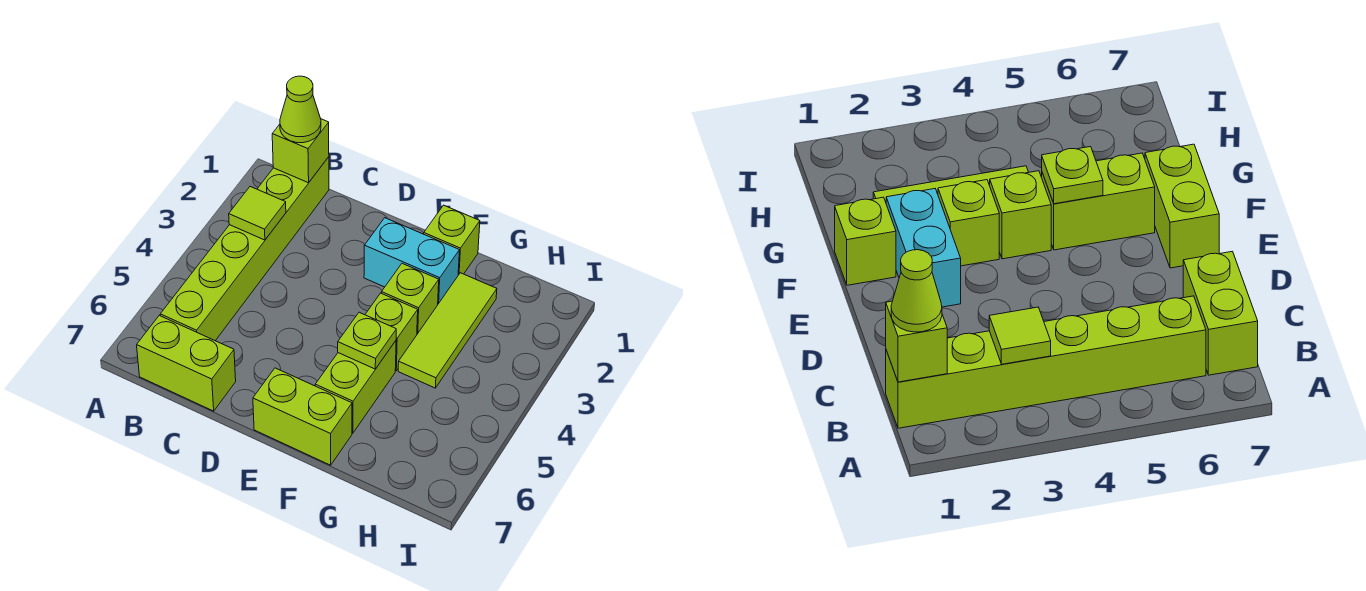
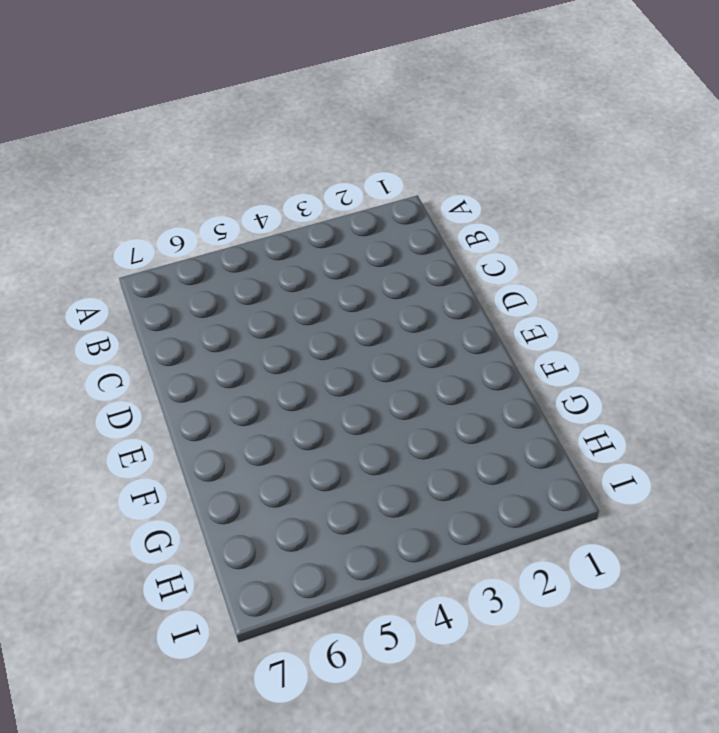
none -> lime brick B1:B6 level 1
none -> lime brick B7:C7 level 1
none -> cyan brick E2:F2 level 1

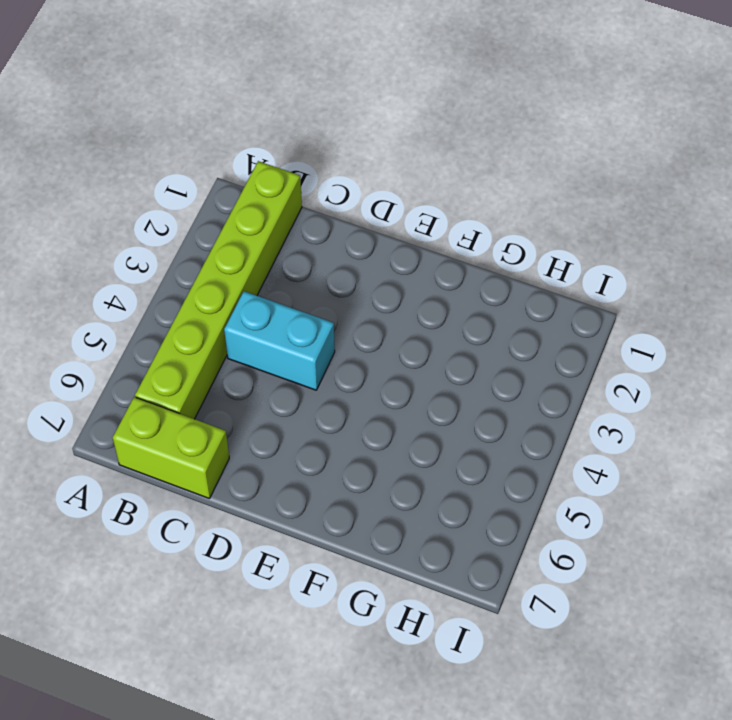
cyan brick C4:D4 level 1 -> cyan brick E2:F2 level 1
none -> lime brick E7:F7 level 1
none -> lime brick F1 level 1
none -> lime brick F3 level 1

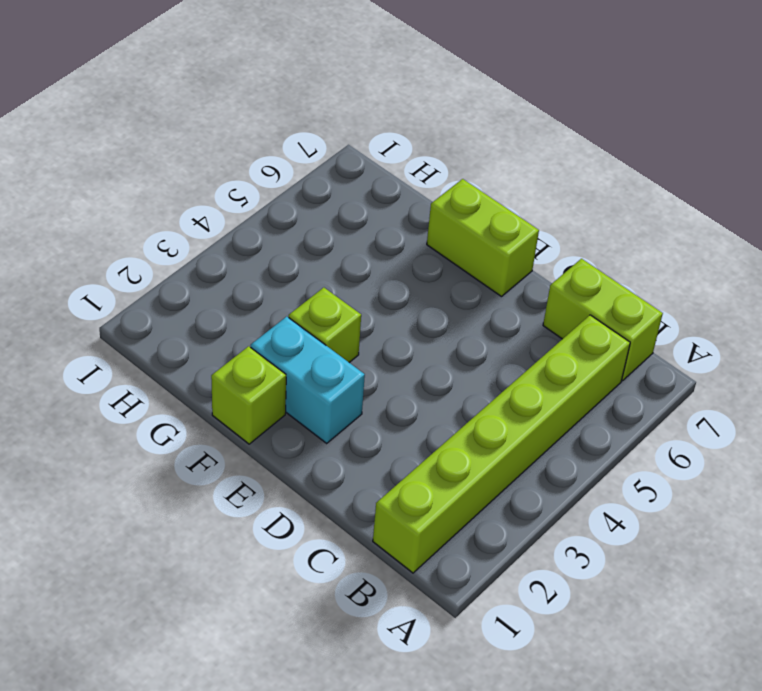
none -> lime brick F4 level 1
none -> lime brick F5:F6 level 1
none -> lime tile G2:G4 level 1

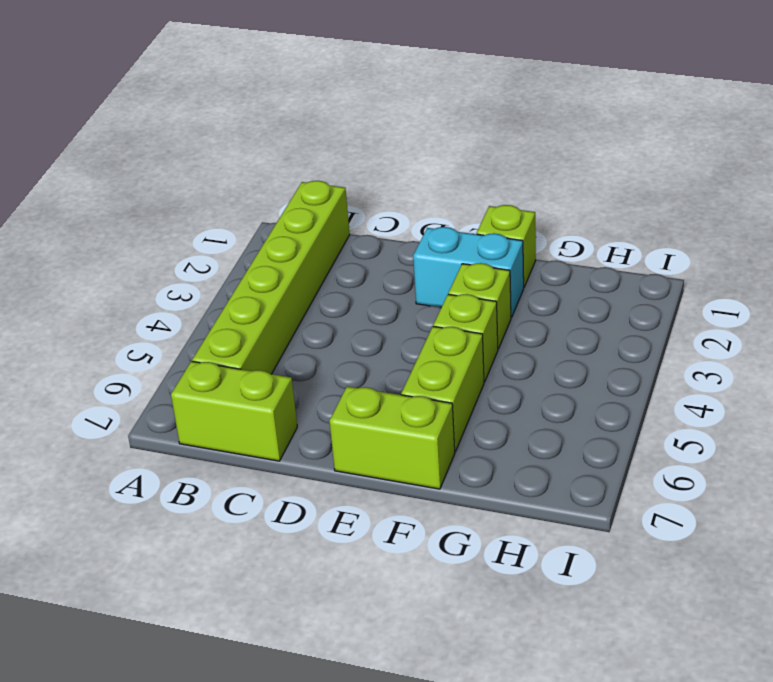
none -> lime tile G2:G4 level 1
none -> lime brick B1 level 2
none -> lime tile B3 level 2

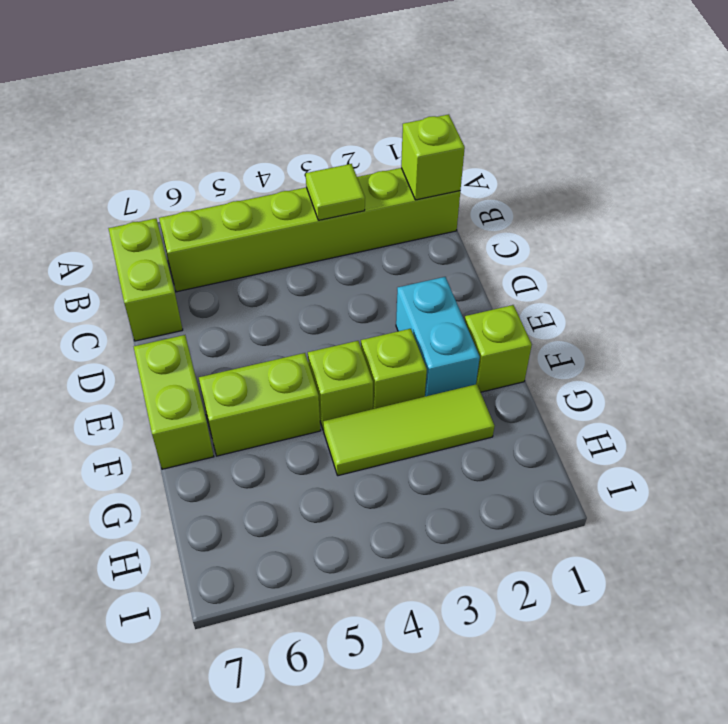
none -> lime plate F5 level 2
none -> lime cone B1 level 3

